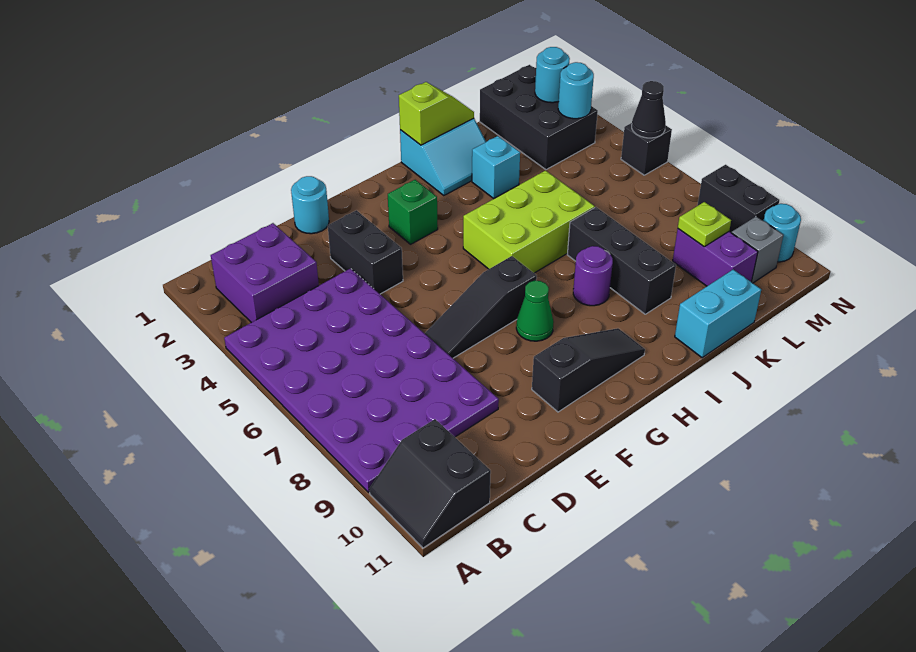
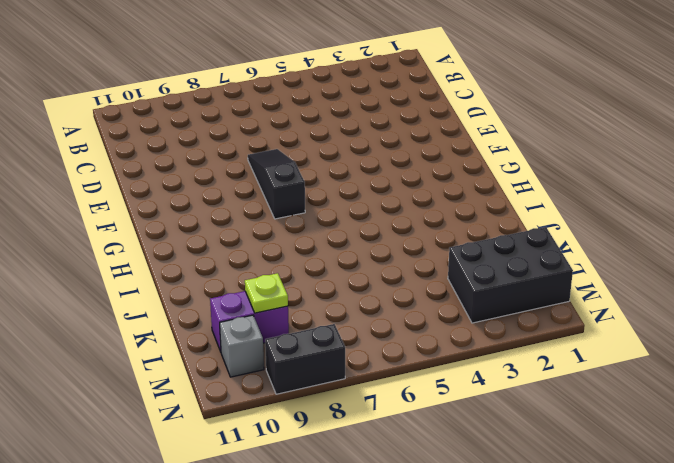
none -> purple plate A4:D9 level 1
none -> black slope A10:B11 level 1 top B
none -> purple brick B2:C3 level 1

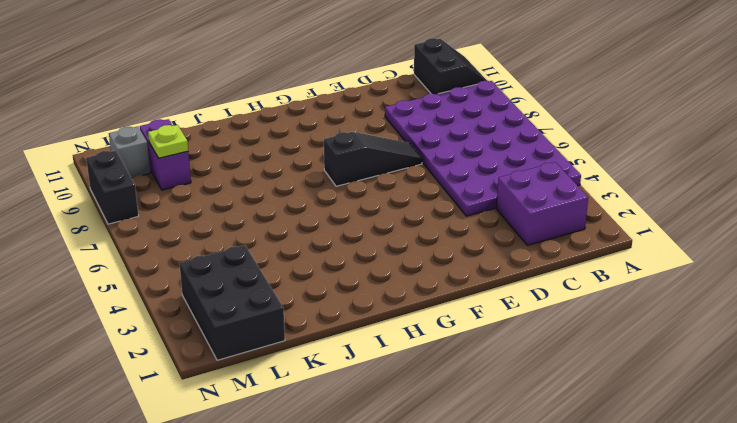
none -> cyan round brick E1 level 1
none -> black brick E3:E4 level 1
none -> black slope F10:H10 level 1 top F

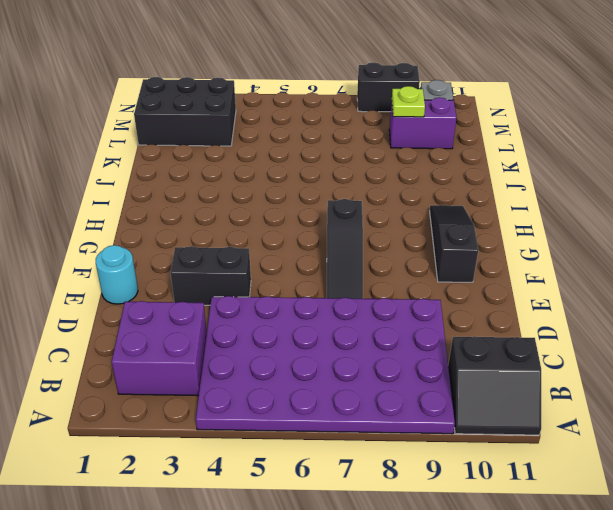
none -> green brick G3 level 1
none -> green cone G8 level 1
none -> lime brick H5:J6 level 1

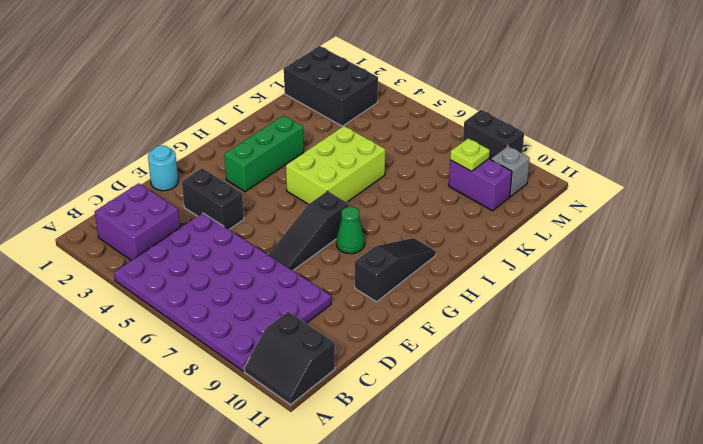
green brick G3:I3 level 1 -> green brick G3 level 1
none -> cyan slope I1:J2 level 1 top 1
none -> purple round brick I8 level 1
none -> cyan brick J3 level 1

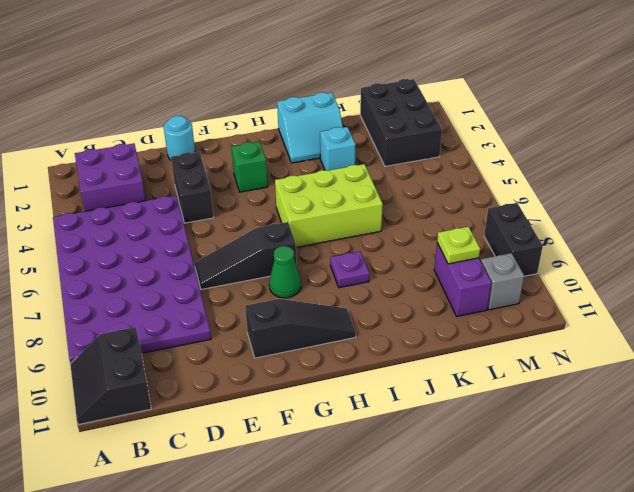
purple plate I8 level 1 -> purple round brick I8 level 1
none -> black brick J7:J9 level 1
none -> cyan brick J11:K11 level 1
none -> black brick N5 level 1

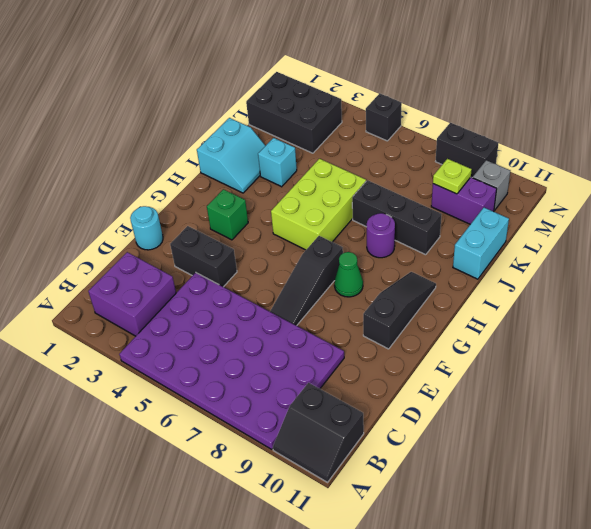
none -> cyan round brick N10 level 1
none -> lime slope I1:J1 level 2 top I
none -> cyan round brick M2 level 2

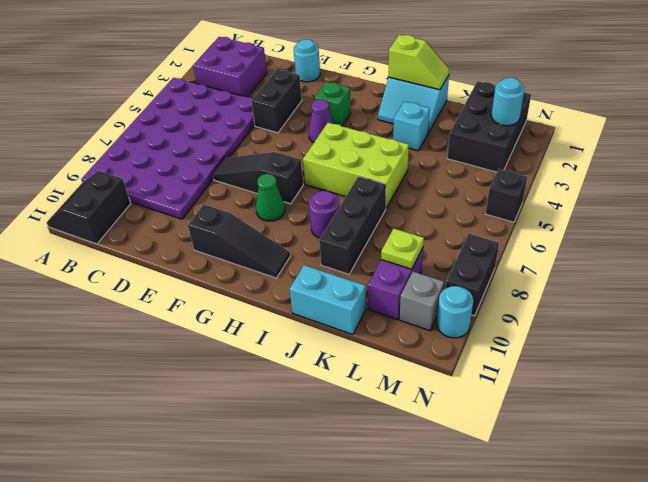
purple cone G4 level 1 -> none
none -> cyan round brick M3 level 2
none -> black cone N5 level 2

